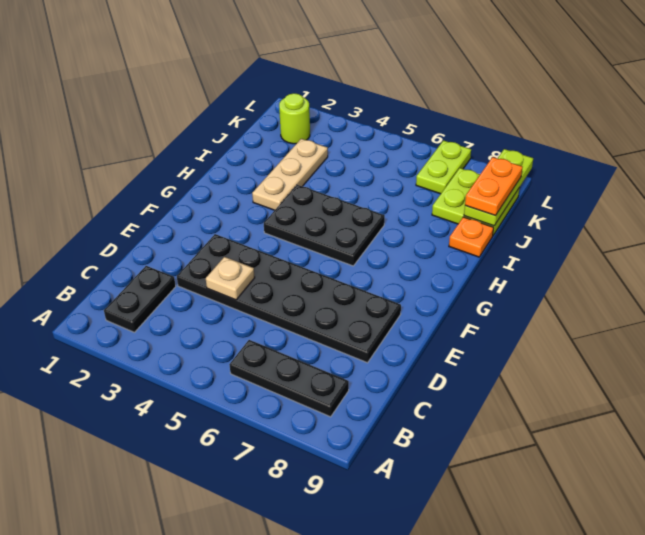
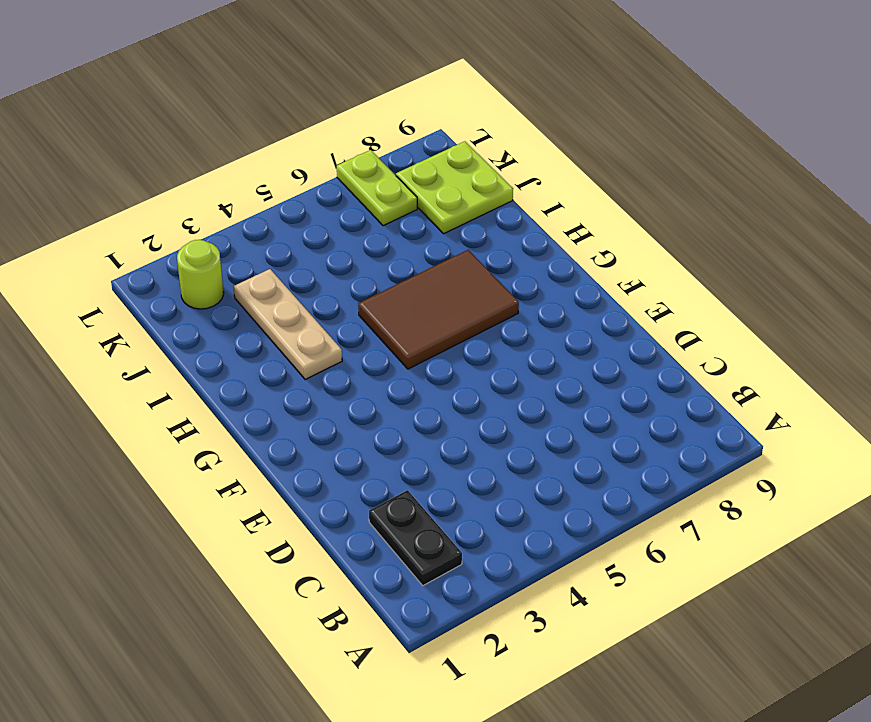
brown tile G5:H7 level 1 -> black plate G4:H6 level 1
none -> black plate B6:B8 level 1
none -> black plate D3:E8 level 1
none -> orange plate I9 level 1

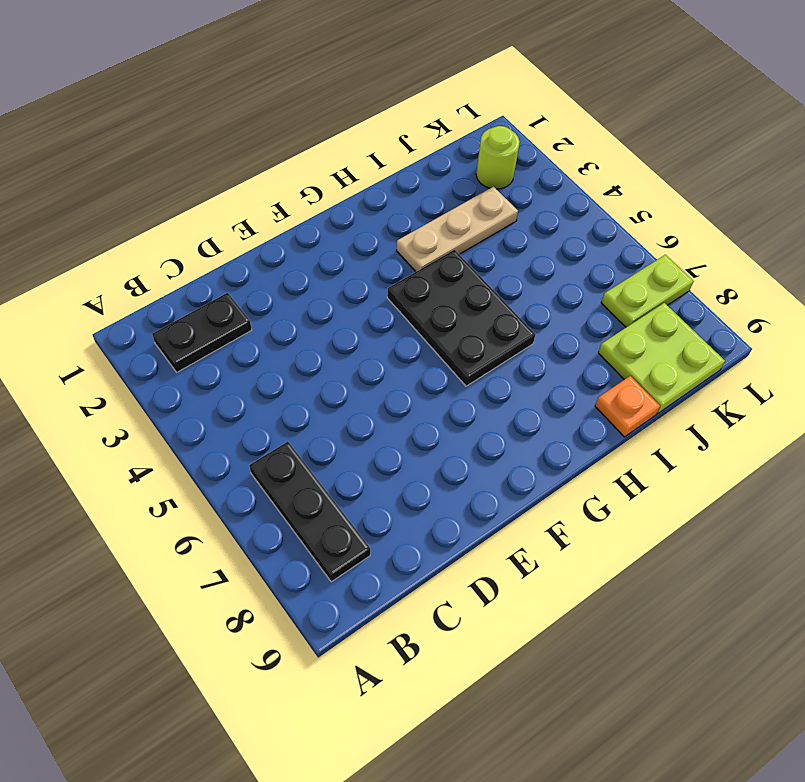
none -> black plate D3:E8 level 1
none -> tan plate D4 level 2
none -> lime plate J9:L9 level 2

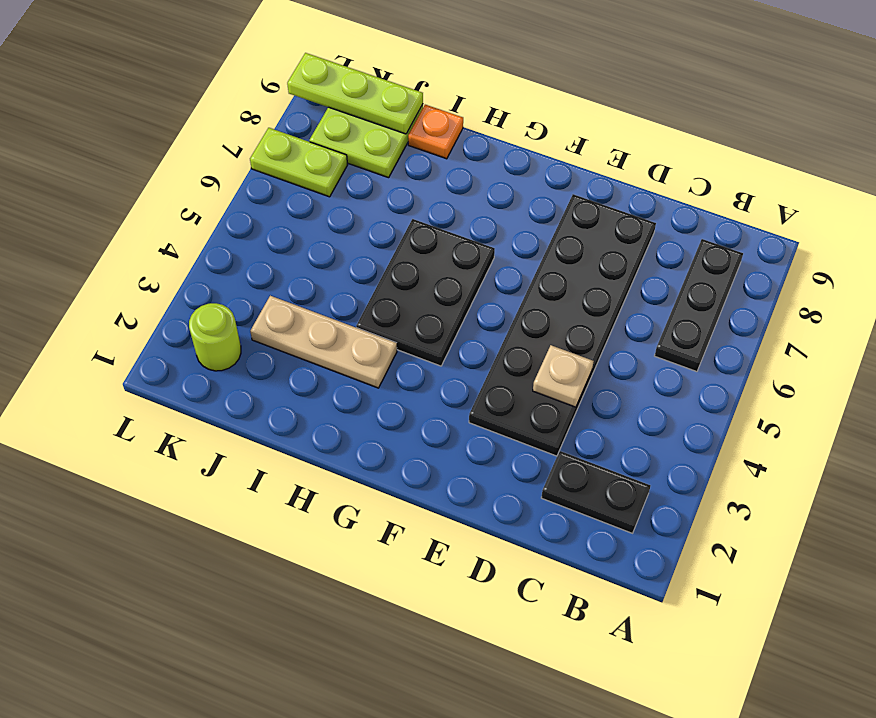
none -> orange plate J9:K9 level 3

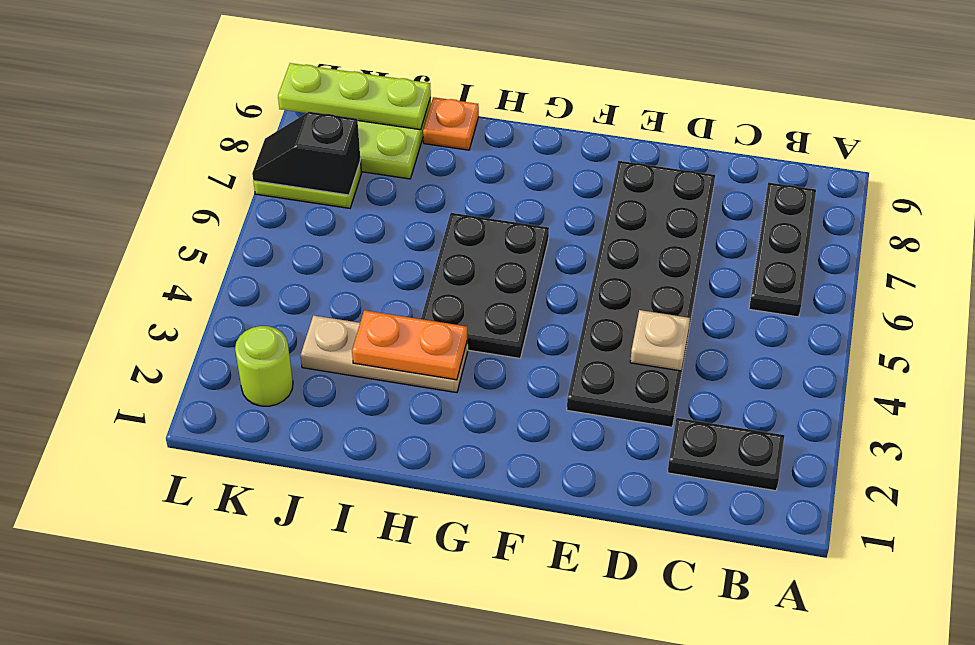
orange plate H3:I3 level 2 -> orange plate J9:K9 level 3
black slope K7:L7 level 2 top K -> none

